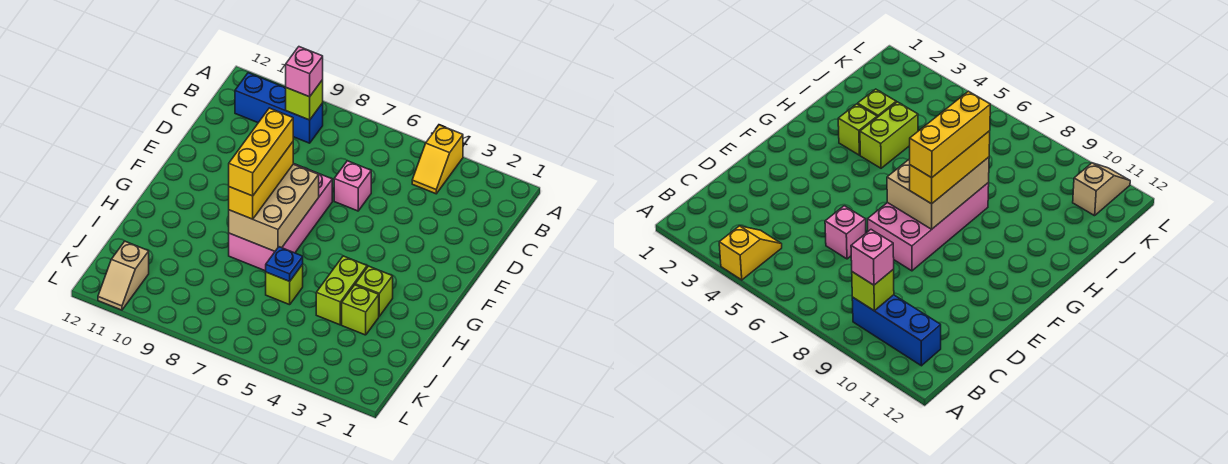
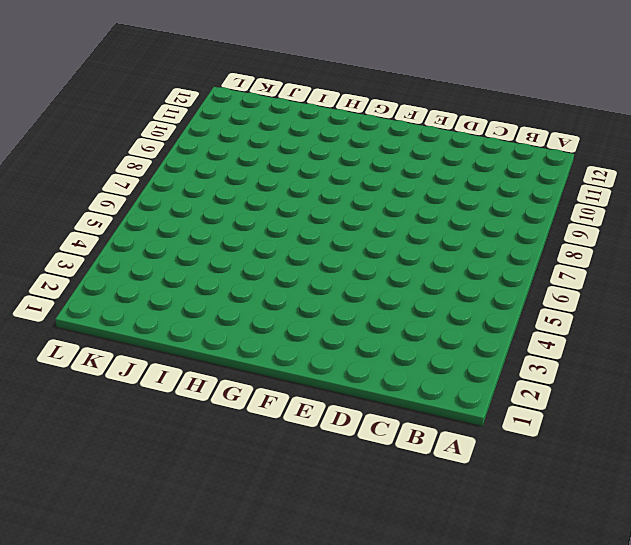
none -> yellow slope A4:B4 level 1 top A
none -> blue brick B9:B11 level 1
none -> pink brick D6 level 1

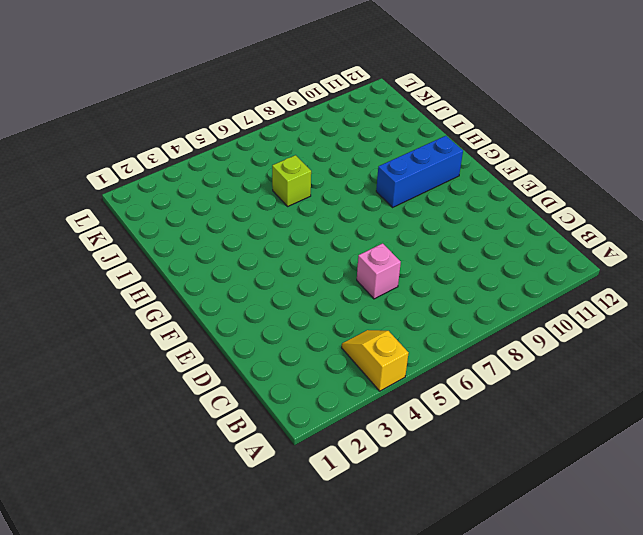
blue brick G9:G11 level 1 -> blue brick B9:B11 level 1
none -> pink brick E7:H8 level 1
none -> lime brick H3 level 1
none -> lime brick H4:I4 level 1

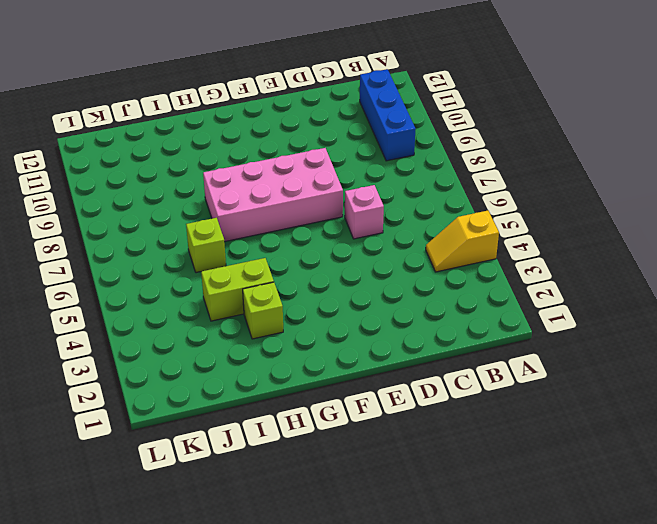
none -> lime brick I3 level 1
none -> tan slope K11:L11 level 1 top K
none -> lime brick B9 level 2

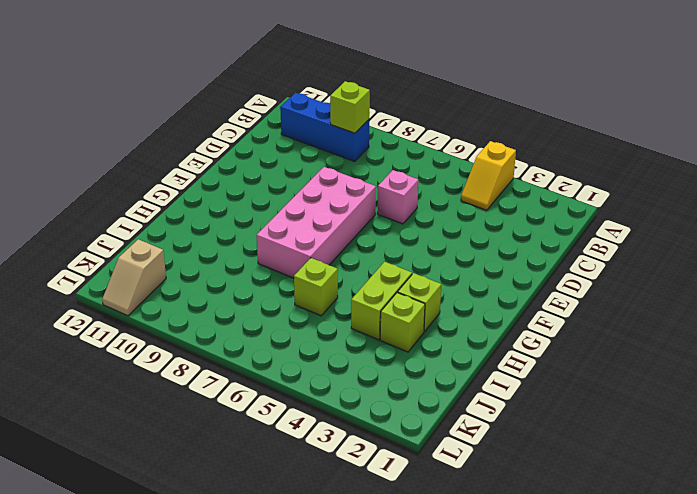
none -> tan brick F7:H8 level 2
none -> blue plate I6 level 2
none -> pink brick B9 level 3

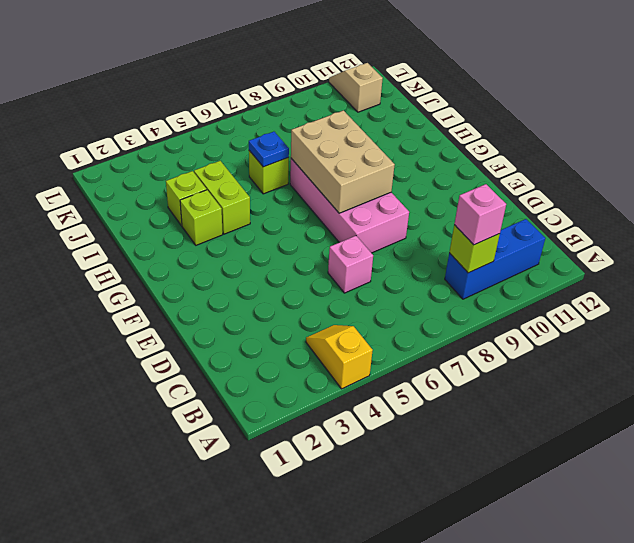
none -> yellow brick F8:H8 level 3
none -> yellow brick F8:H8 level 4

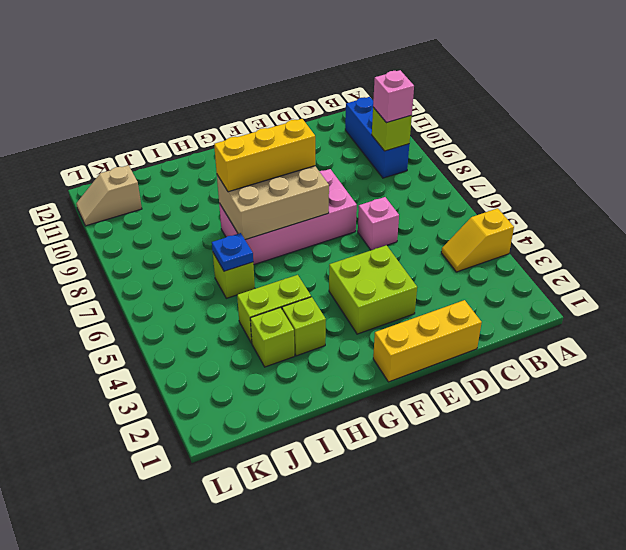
yellow brick D1:F1 level 1 -> yellow brick F8:H8 level 4
lime brick E3:F4 level 1 -> none

